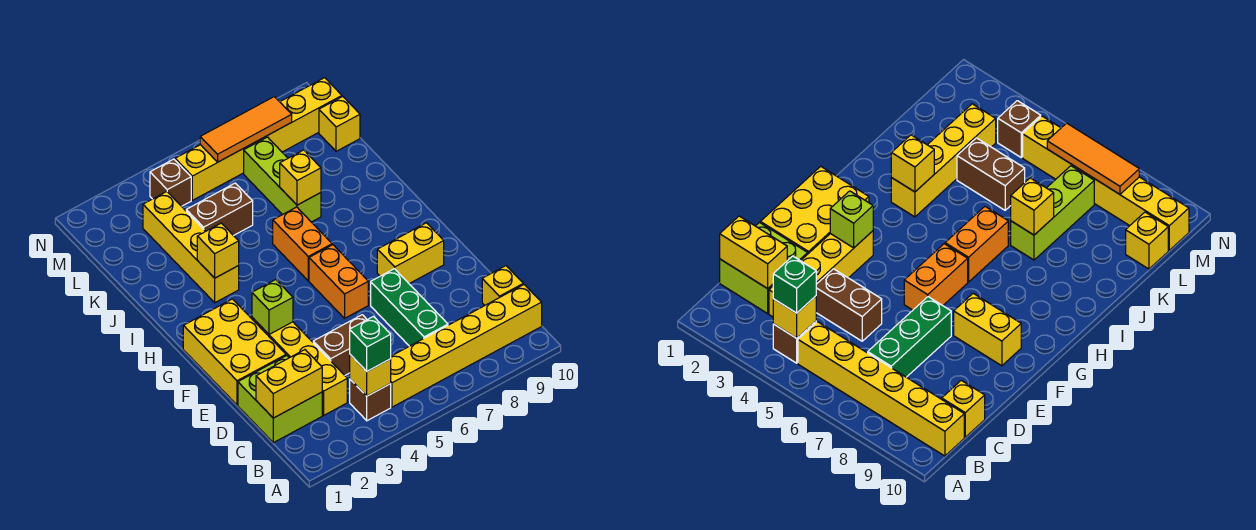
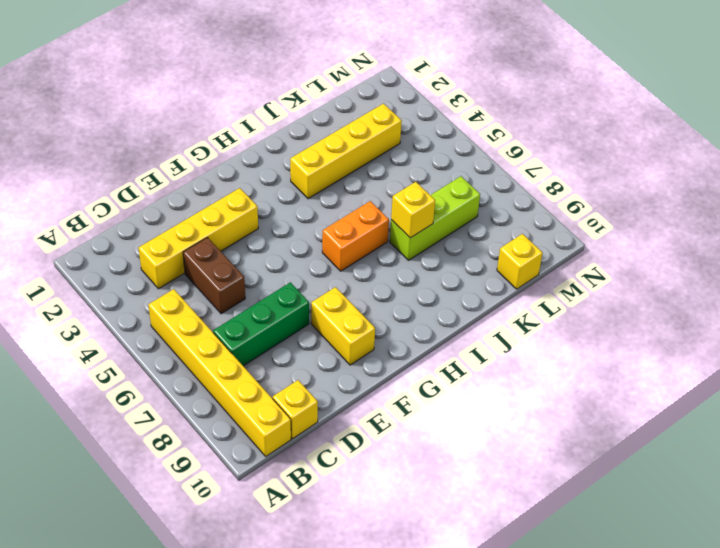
none -> brown brick B4 level 1
none -> lime brick C1:D2 level 1
none -> yellow brick E1:G2 level 1

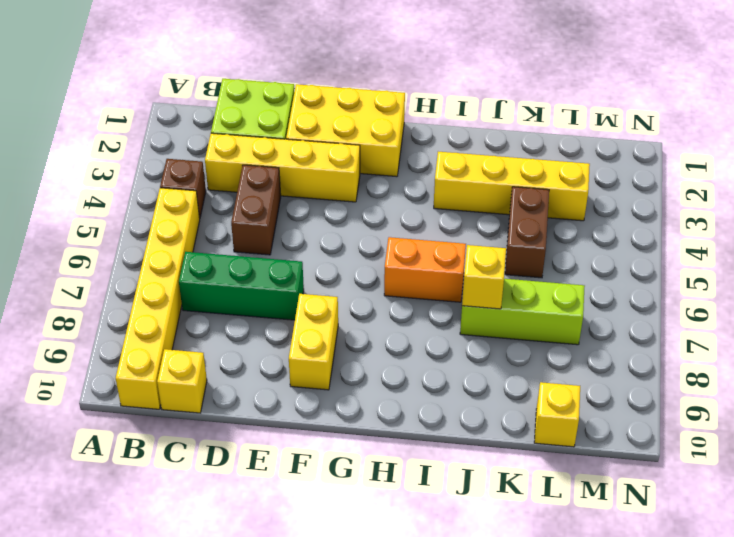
none -> orange brick F6:G6 level 1
none -> brown brick M4 level 1
none -> yellow brick M5:M10 level 1

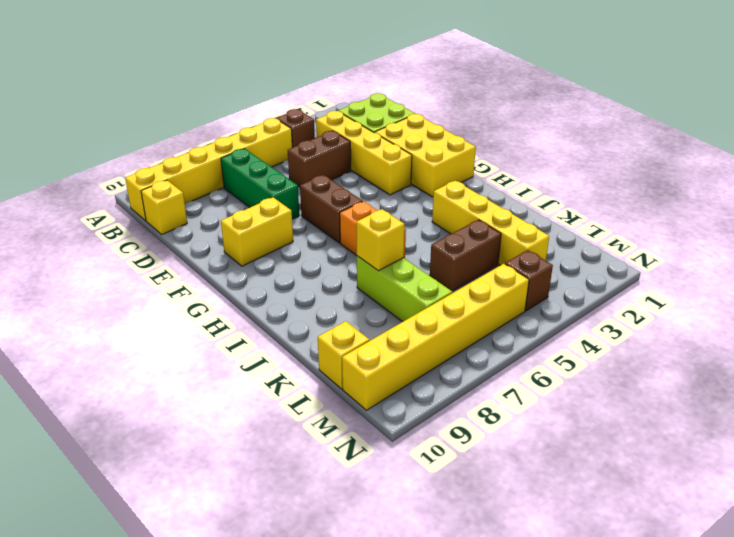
brown brick F6:G6 level 1 -> orange brick F6:G6 level 1
none -> yellow brick B4 level 2
none -> yellow brick C1:C2 level 2
none -> lime brick F3 level 2

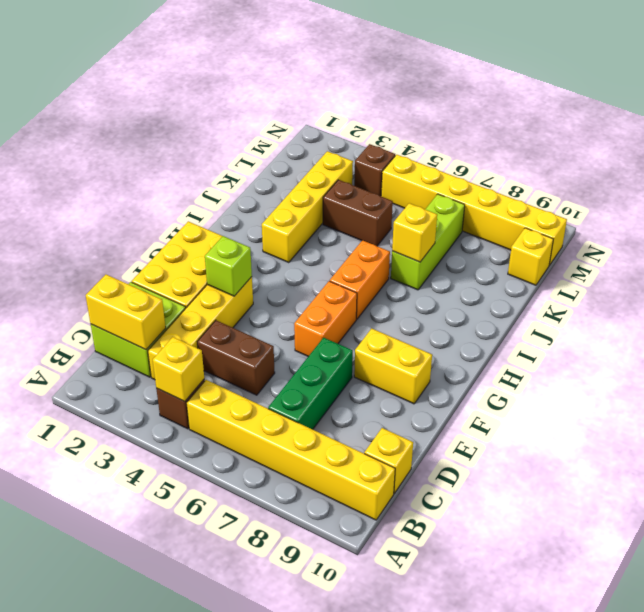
none -> yellow brick I3 level 2
none -> orange tile M6:M8 level 2
none -> green brick B4 level 3

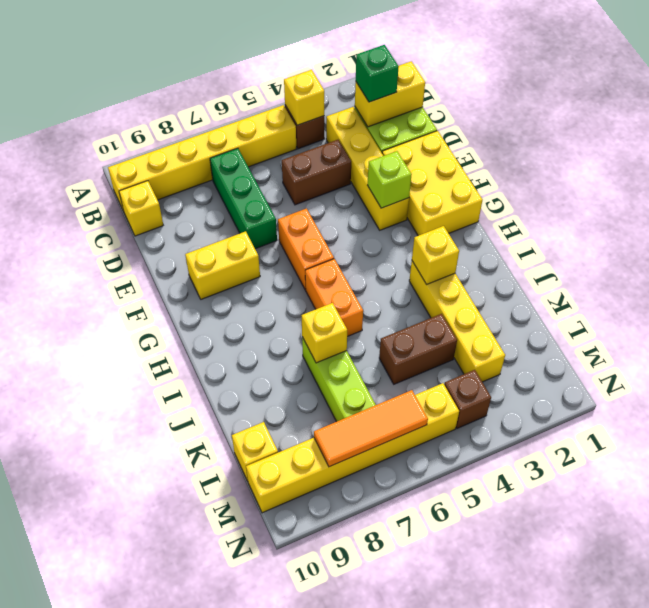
green brick C2 level 3 -> green brick B4 level 3

